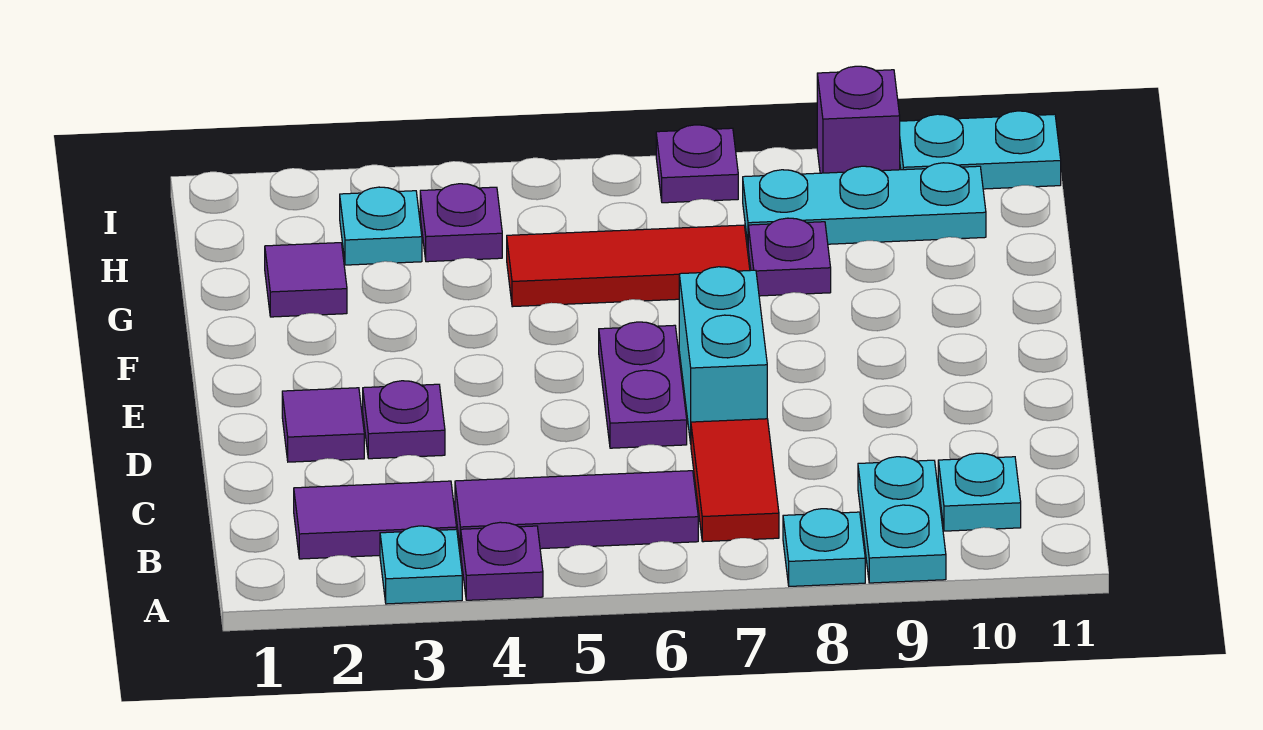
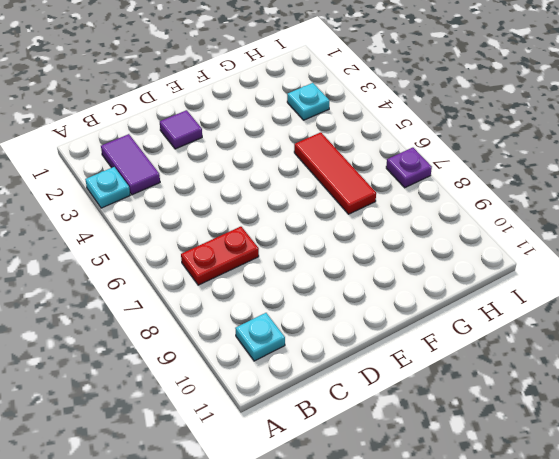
red plate B7:C7 level 1 -> red tile B7:C7 level 1
none -> purple plate A4 level 1
none -> cyan plate A8 level 1
none -> cyan plate A9:B9 level 1

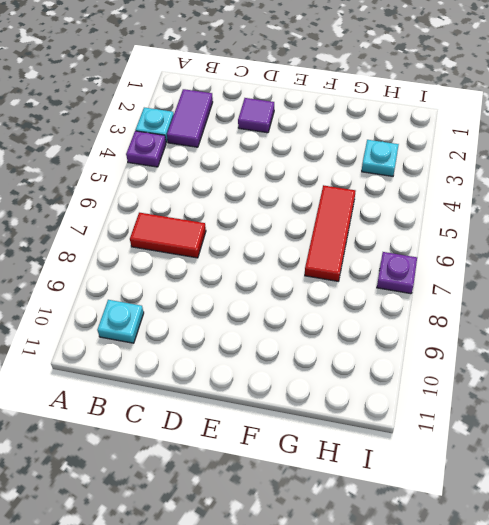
none -> cyan plate A8 level 1
none -> cyan plate A9:B9 level 1
none -> purple tile B4:B6 level 1

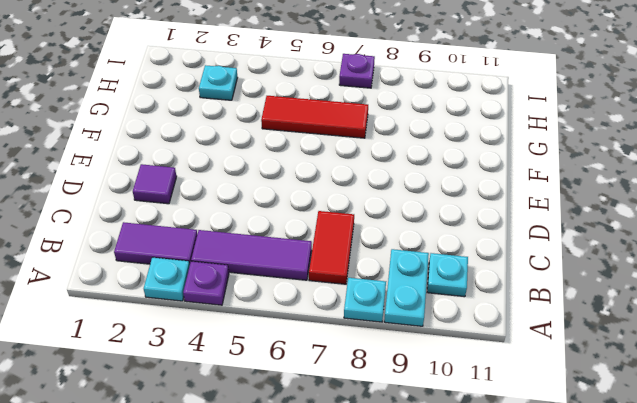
none -> purple plate D3 level 1
none -> purple plate D6:E6 level 1
none -> cyan brick D7:E7 level 1

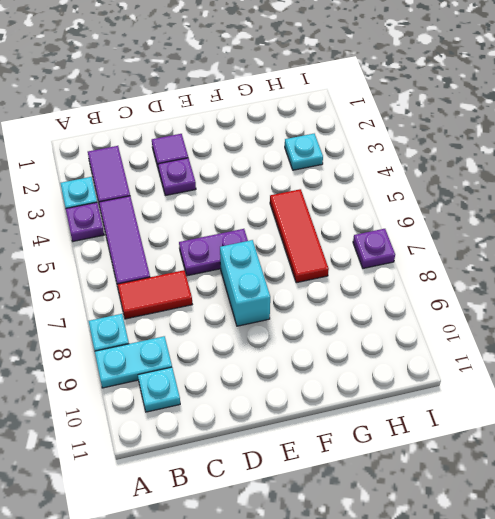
cyan brick E7:E8 level 1 -> cyan brick D7:E7 level 1
none -> purple tile G2 level 1
none -> purple plate G8 level 1
none -> purple plate H4 level 1

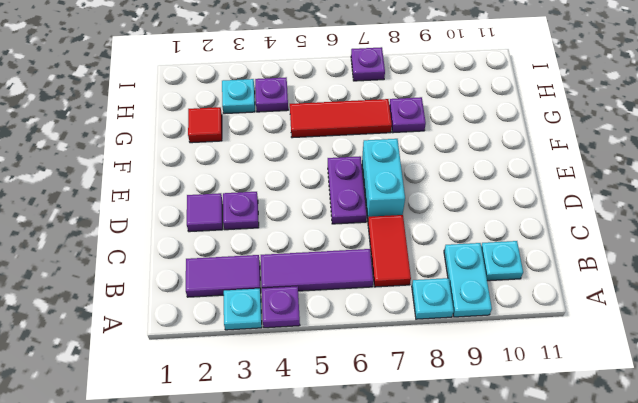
red tile G2 level 1 -> purple tile G2 level 1
none -> cyan plate H8:H10 level 1
none -> purple brick I9 level 1
none -> cyan plate I10:I11 level 1

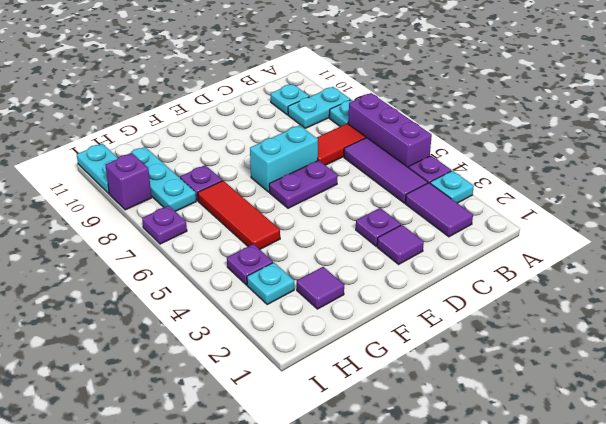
purple brick A5:A7 level 1 -> none

